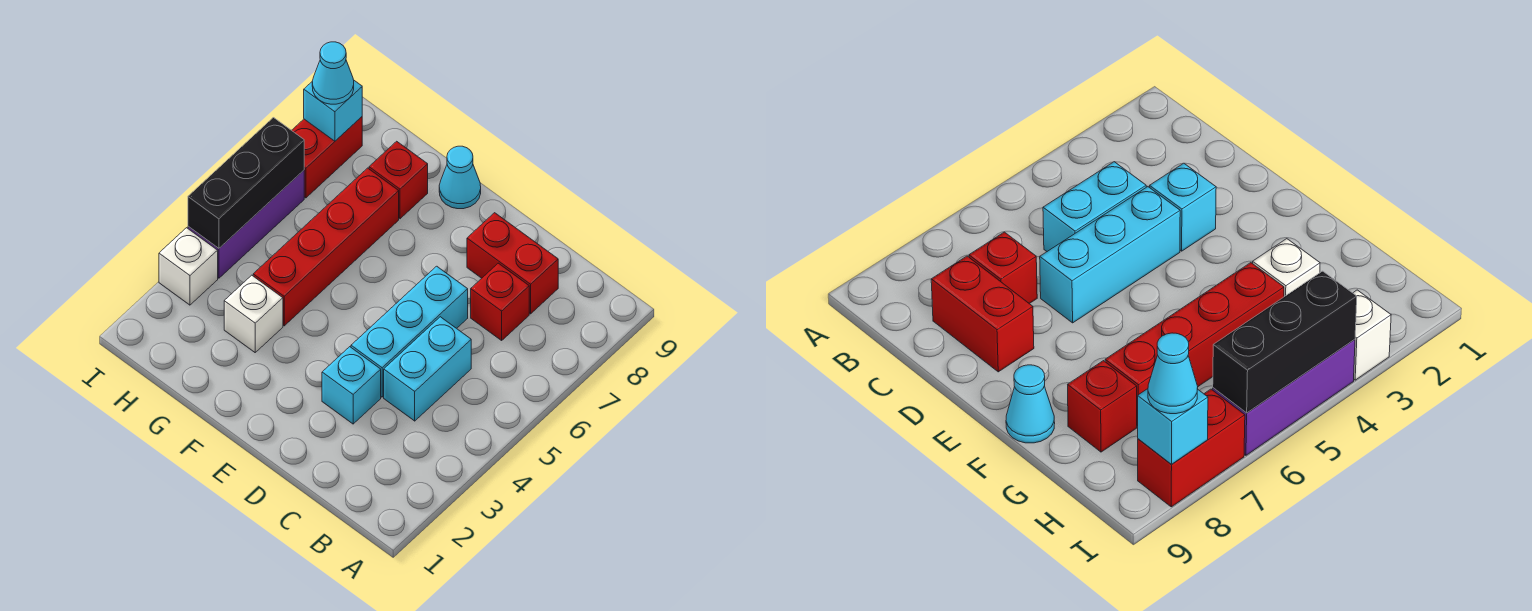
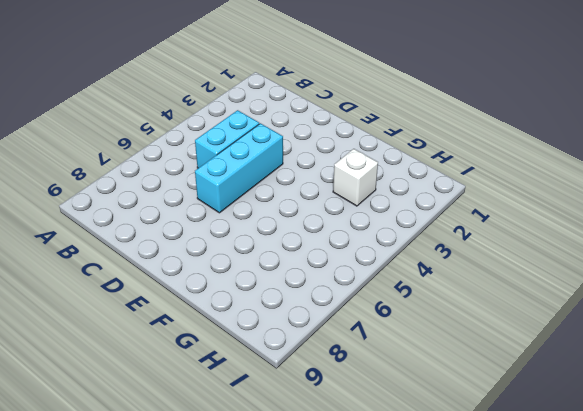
none -> red brick C7 level 1
none -> red brick C8:D8 level 1
none -> cyan brick D3 level 1

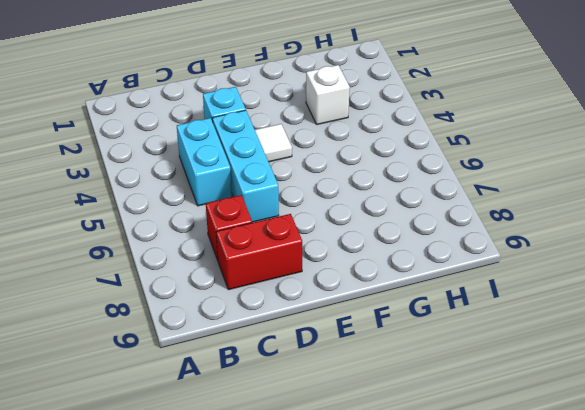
white tile E4 level 1 -> none
none -> cyan cone F9 level 1
none -> red brick G4:G7 level 1
none -> red brick G8 level 1

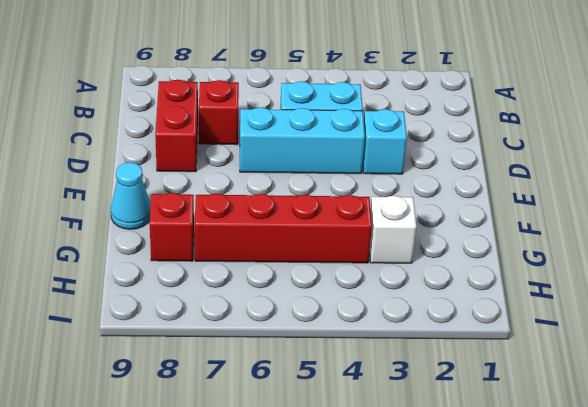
none -> white brick I3 level 1
none -> purple brick I4:I6 level 1
none -> red brick I7:I8 level 1

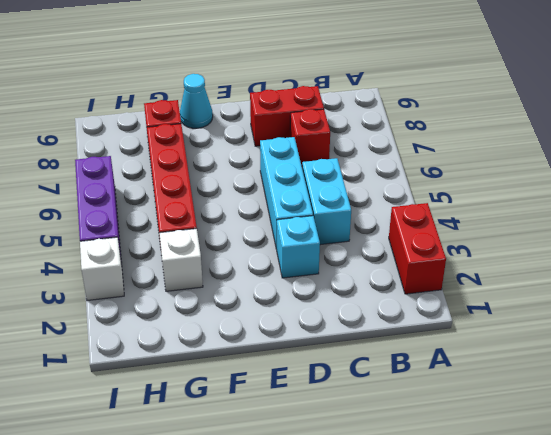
red brick A2:A3 level 1 -> red brick I7:I8 level 1
none -> black brick I4:I6 level 2
none -> cyan brick I8 level 2
none -> cyan cone I8 level 3

